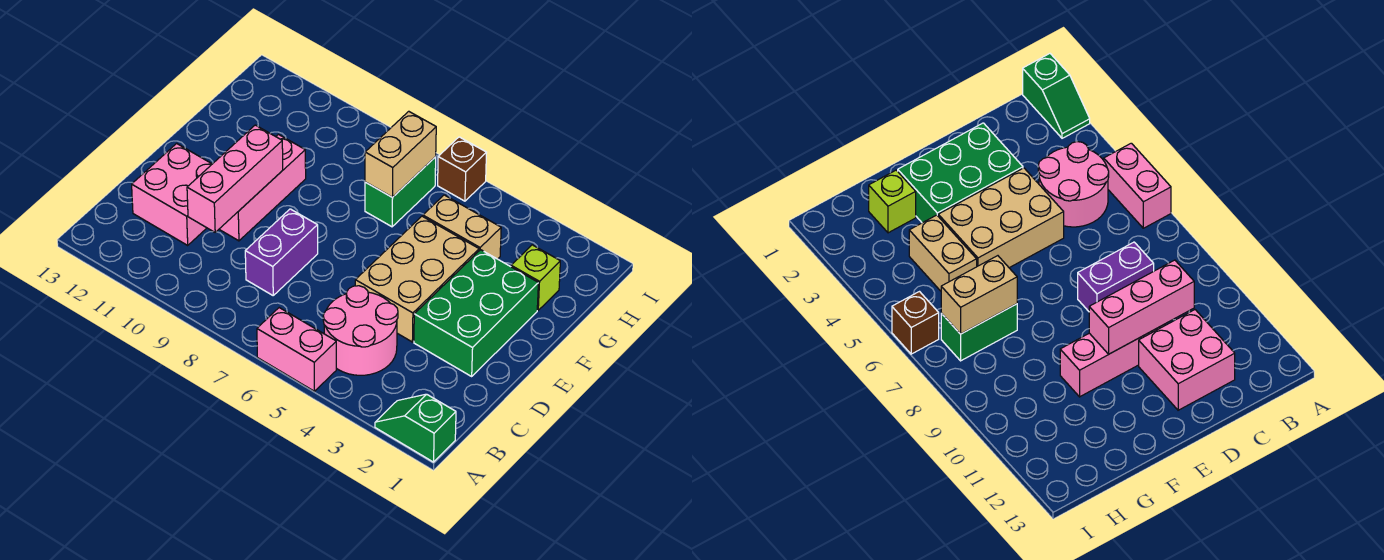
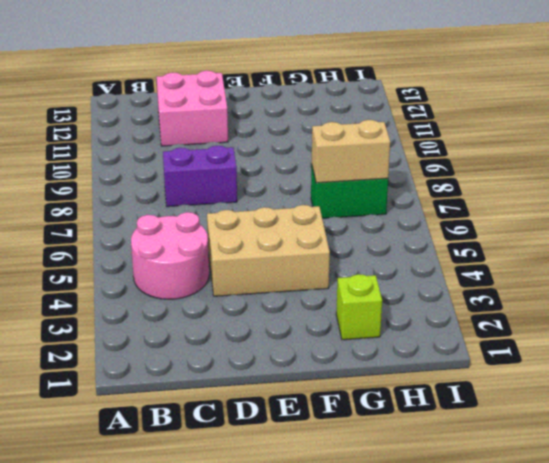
none -> green slope A1:A2 level 1 top 1
none -> pink brick A5:A6 level 1
none -> green brick D2:F3 level 1

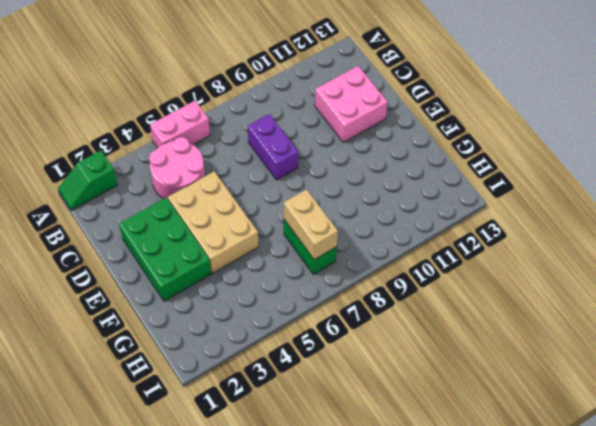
green slope A1:A2 level 1 top 2 -> green slope A1:A2 level 1 top 1
none -> pink brick D10:F10 level 1
none -> lime brick G2 level 1
none -> tan brick G4:G5 level 1

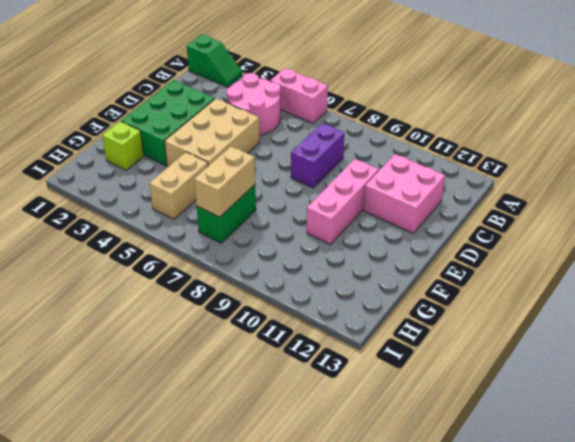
tan brick G5:H5 level 1 -> tan brick G4:G5 level 1
none -> brown brick I6 level 1
none -> pink brick C10:E10 level 2

